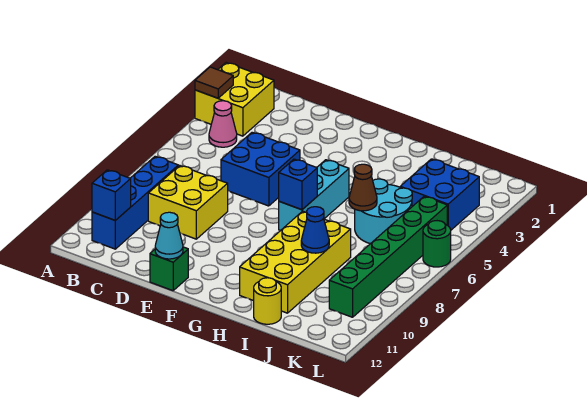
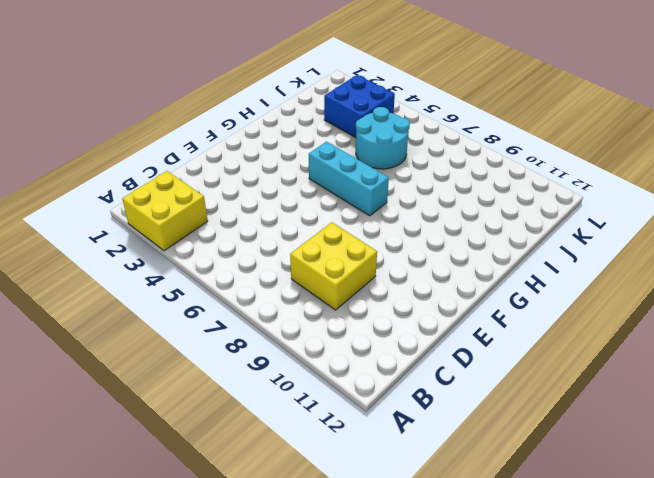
none -> pink cone B4 level 1
none -> blue brick B8:B11 level 1
none -> blue brick D5:E6 level 1

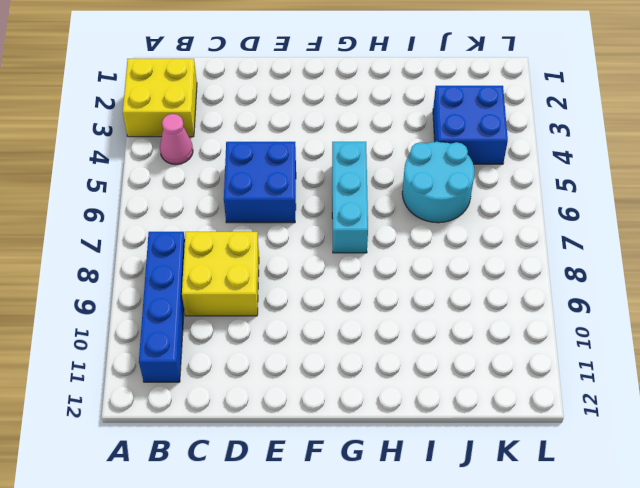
none -> green brick E12 level 1
none -> yellow brick H8:I11 level 1
none -> yellow round brick I12 level 1

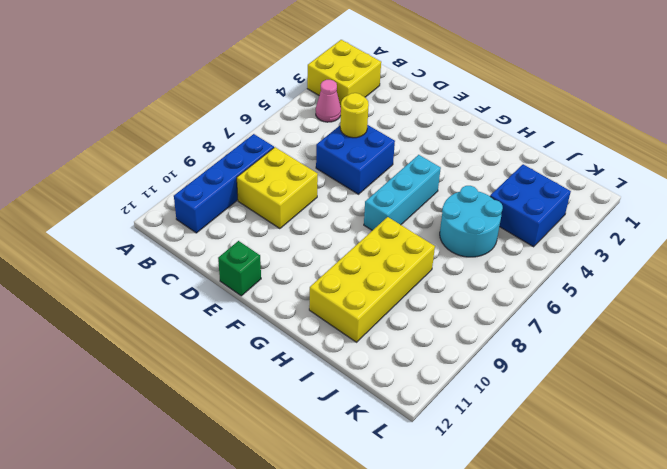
yellow round brick D5 level 2 -> yellow round brick I12 level 1
none -> green brick K5:K10 level 1
none -> green round brick L6 level 1
none -> brown tile A3 level 2

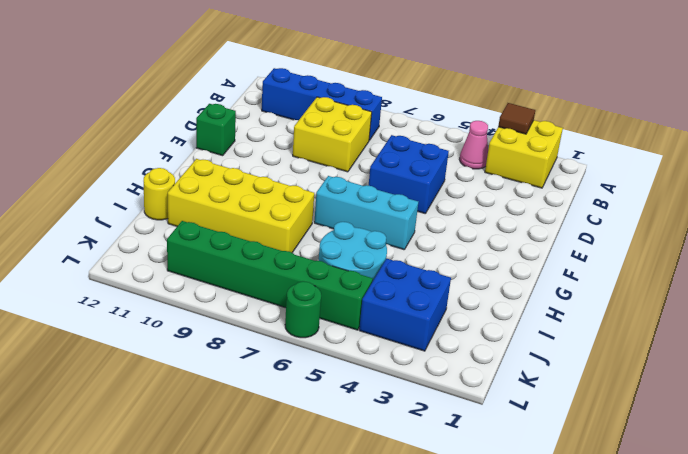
none -> blue brick B11 level 2
none -> cyan cone E12 level 2
none -> blue brick G7 level 2

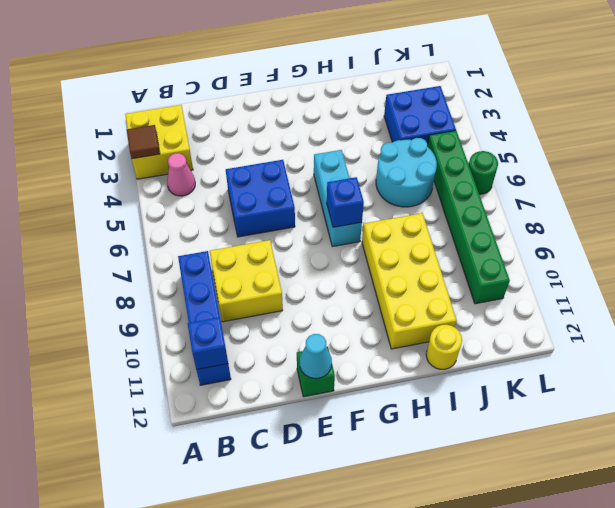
none -> brown cone I6 level 2
none -> blue cone I9 level 2

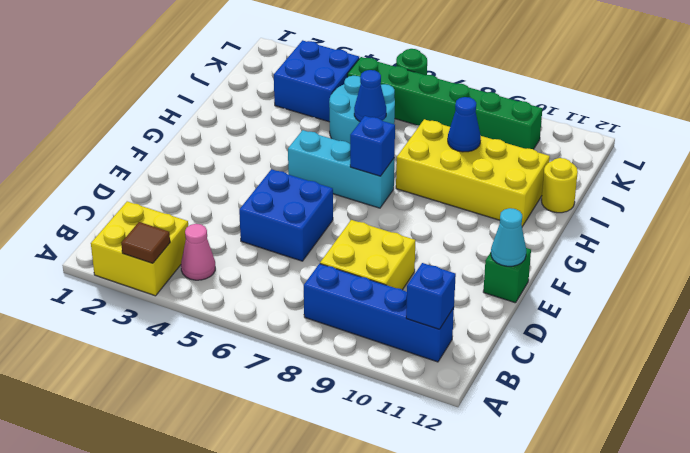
blue cone I6 level 2 -> brown cone I6 level 2

